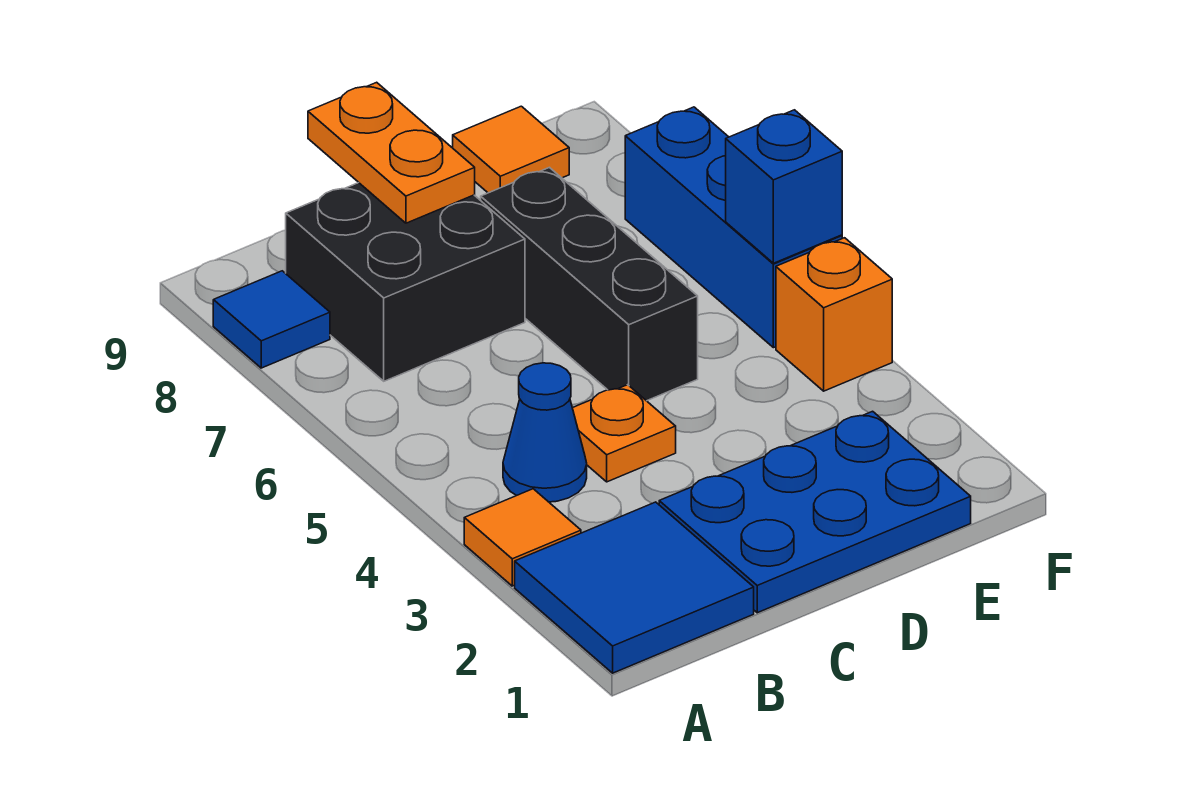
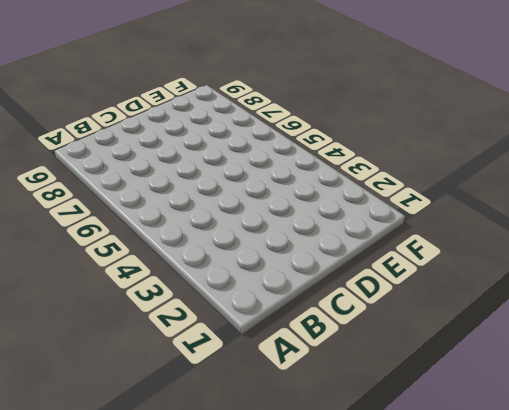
none -> blue tile A1:B2 level 1
none -> orange tile A3 level 1
none -> blue tile A8 level 1

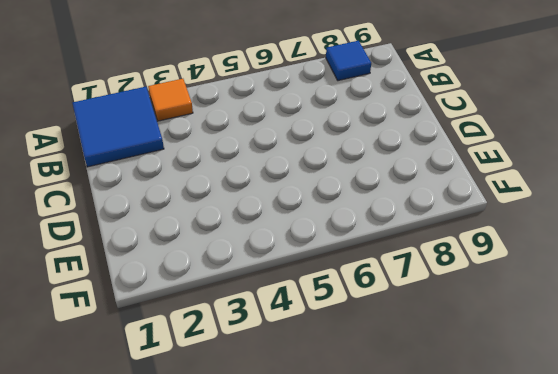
none -> blue cone B4 level 1
none -> black brick B7:C8 level 1
none -> blue plate C1:E2 level 1

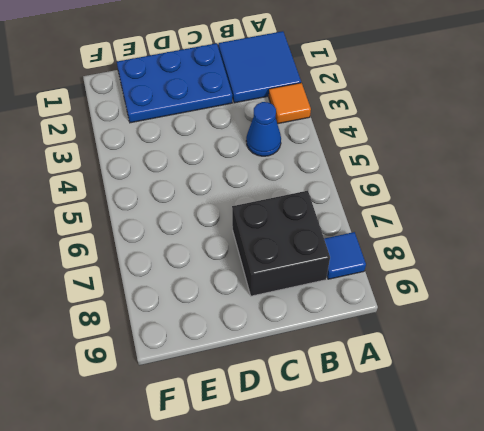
none -> orange plate C4 level 1
none -> black brick D5:D7 level 1
none -> orange tile E9 level 1

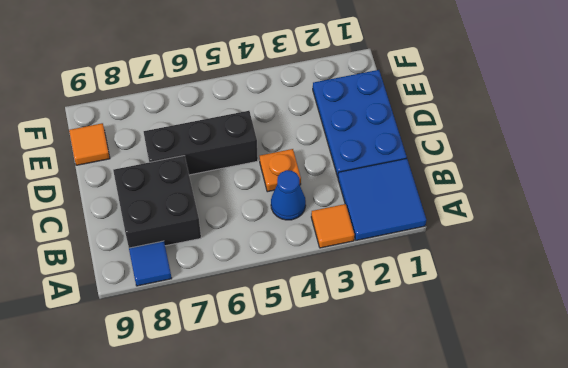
none -> orange brick F4 level 1
none -> blue brick F5:F7 level 1
none -> orange plate C8:C9 level 2

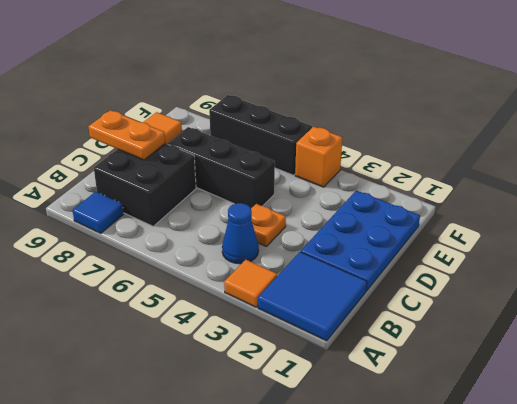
black brick F5:F7 level 1 -> blue brick F5:F7 level 1
none -> blue brick F5 level 2

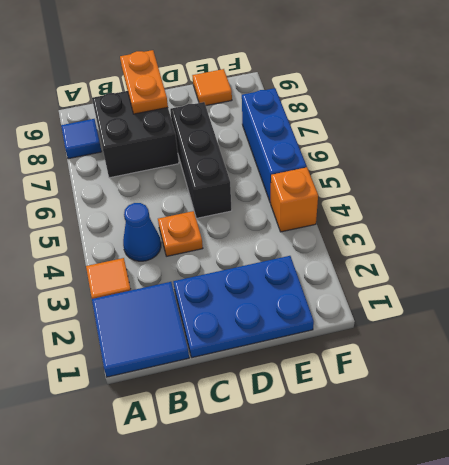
none -> blue brick F5 level 2

